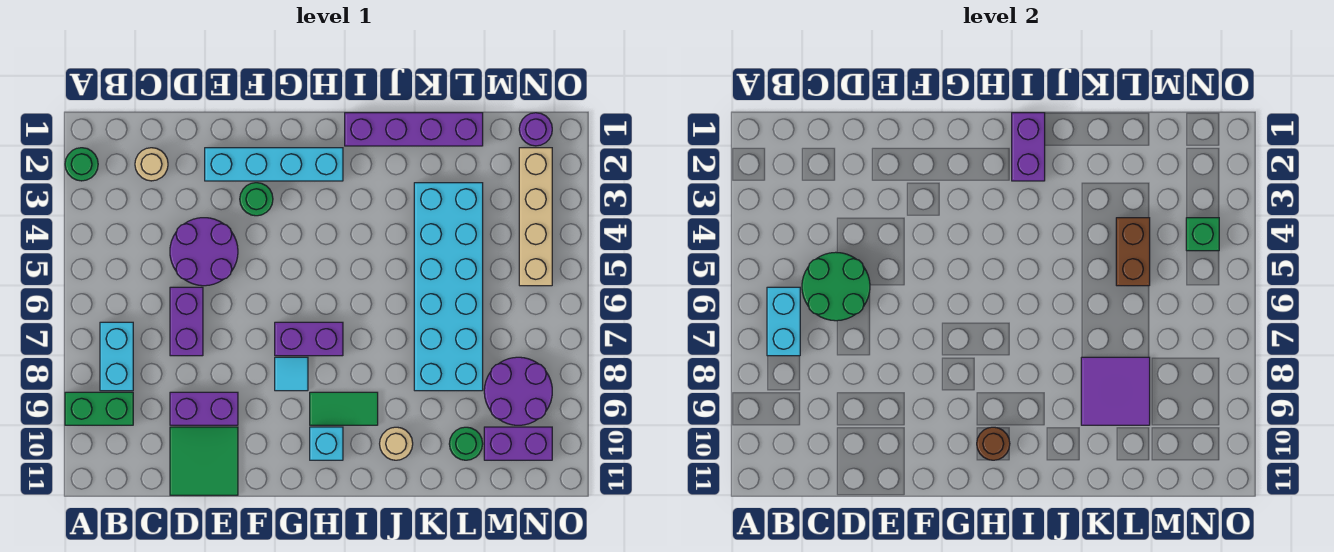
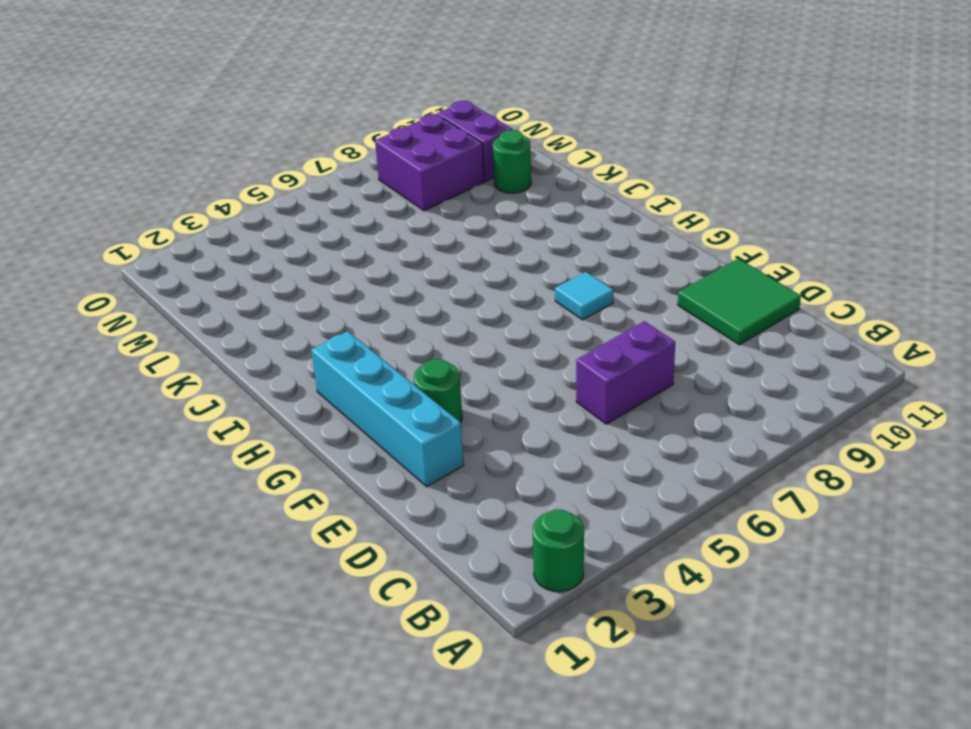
purple brick M8:N9 level 1 -> purple round brick M8:N9 level 1
none -> green brick A9:B9 level 1
none -> cyan brick B7:B8 level 1
none -> tan round brick C2 level 1

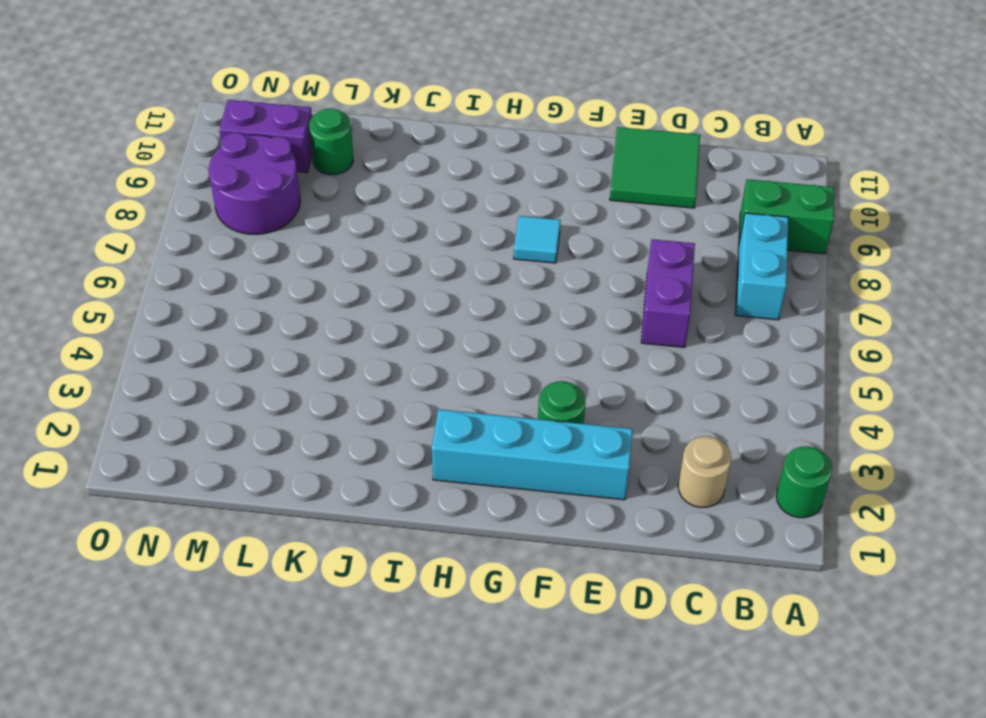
none -> purple round brick D4:E5 level 1
none -> purple brick D9:E9 level 1
none -> purple brick G7:H7 level 1

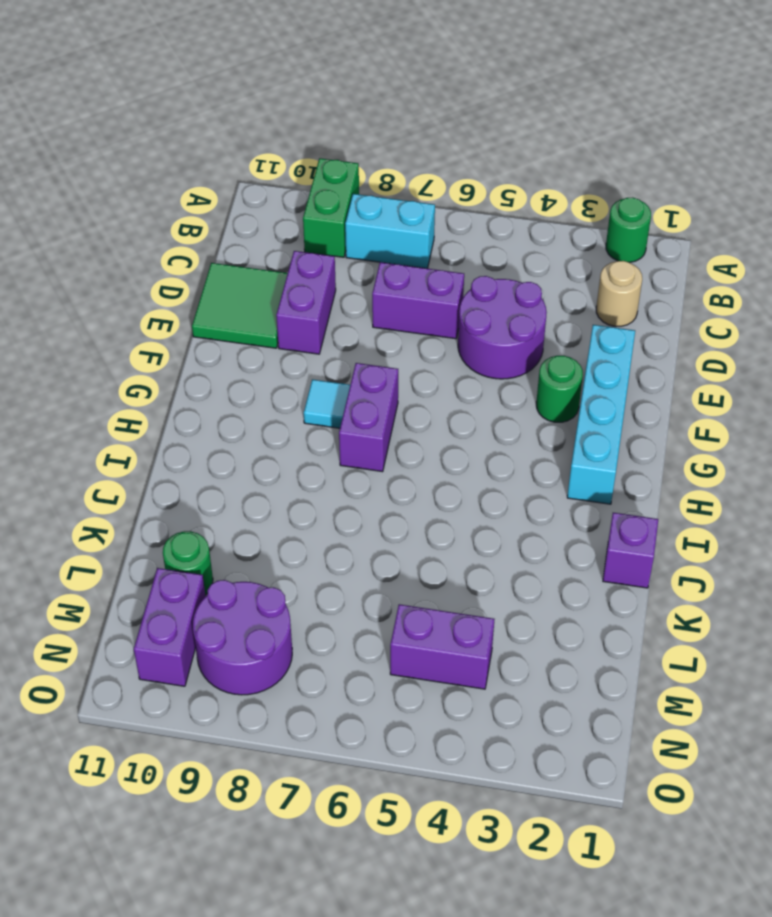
purple brick J1 level 1 -> purple brick I1:L1 level 1
purple brick M4:M5 level 1 -> purple brick I1:I2 level 2
none -> green tile H9:I9 level 1
none -> cyan brick H10 level 1
none -> tan round brick J10 level 1

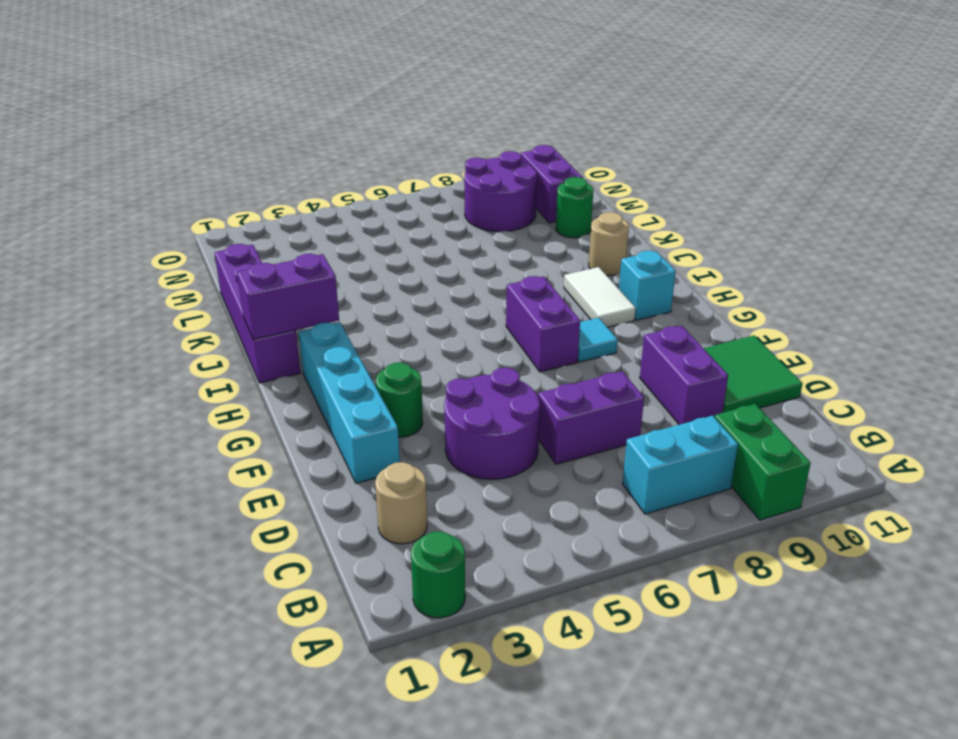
white tile H9:I9 level 1 -> green tile H9:I9 level 1
none -> cyan brick K3:L8 level 1
none -> purple round brick N1 level 1
none -> tan brick N2:N5 level 1

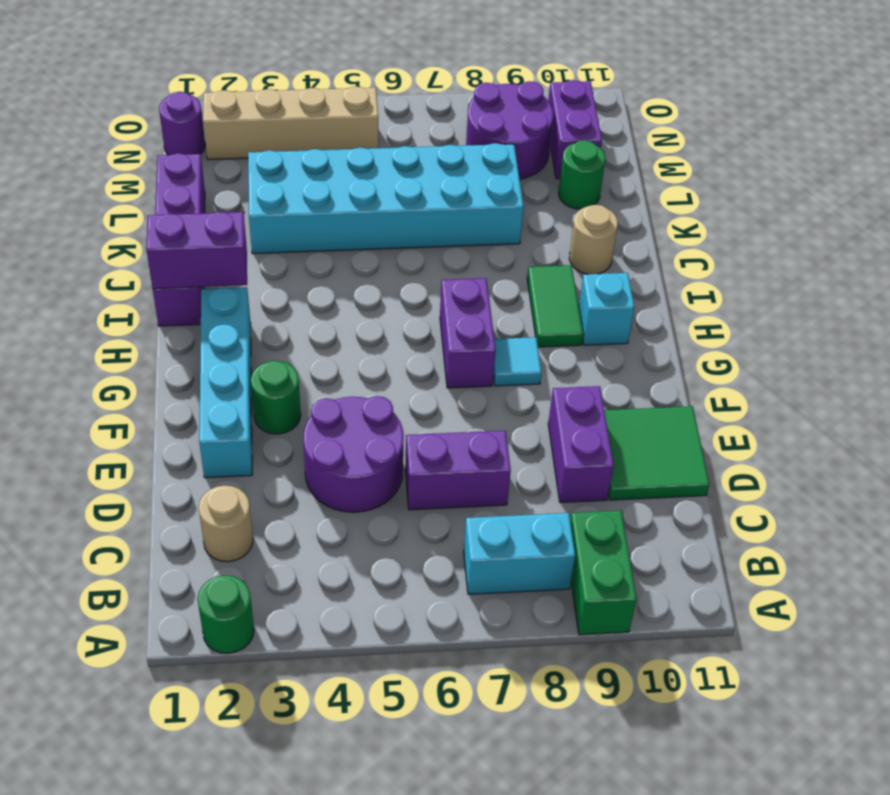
none -> cyan brick B6:B7 level 2
none -> green round brick C5:D6 level 2
none -> brown round brick H10 level 2

